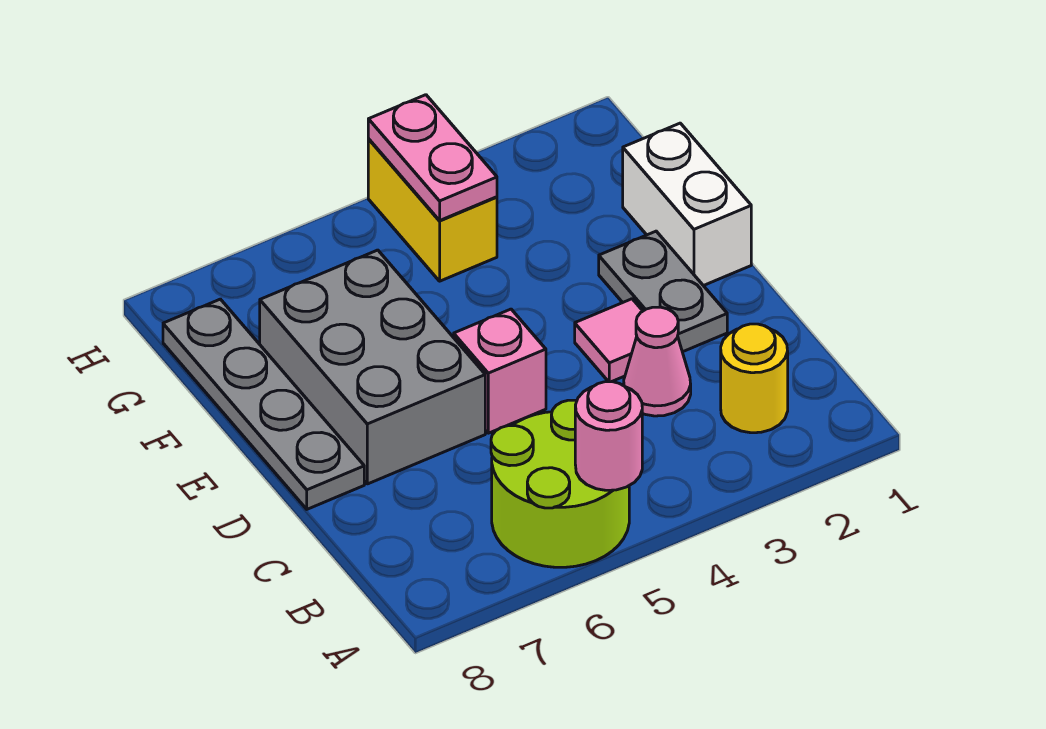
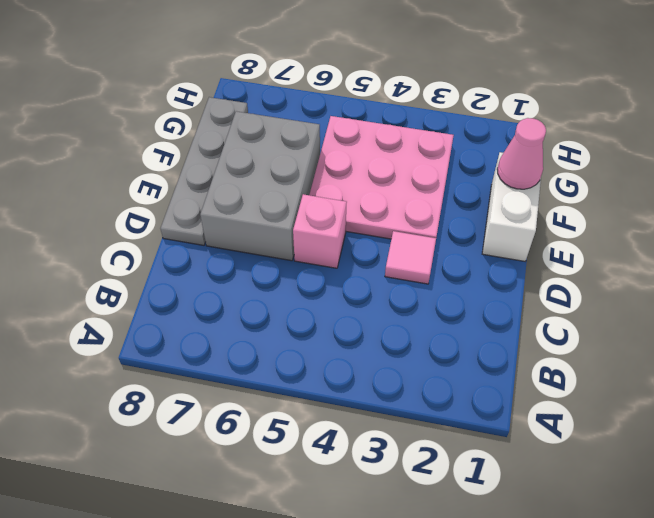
pink plate E3:G5 level 1 -> yellow brick G4:H4 level 1
pink cone F1 level 2 -> pink cone C3 level 1
none -> lime round brick A5:B6 level 1
none -> yellow round brick B2 level 1
none -> grey plate D2:E2 level 1

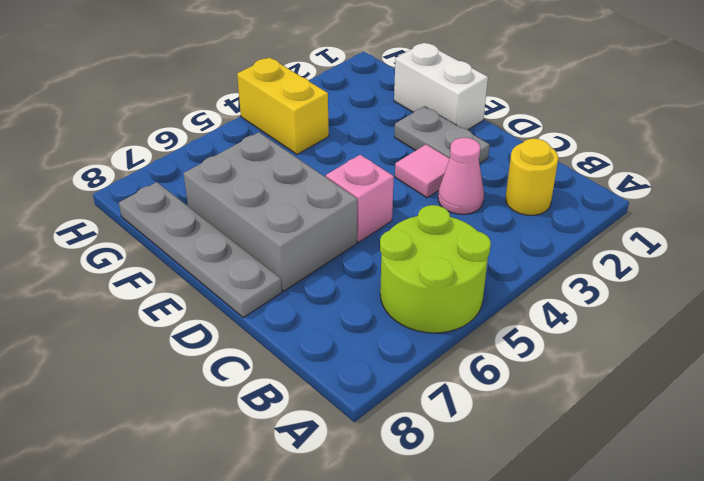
none -> pink round brick A5 level 2
none -> pink plate G4:H4 level 2

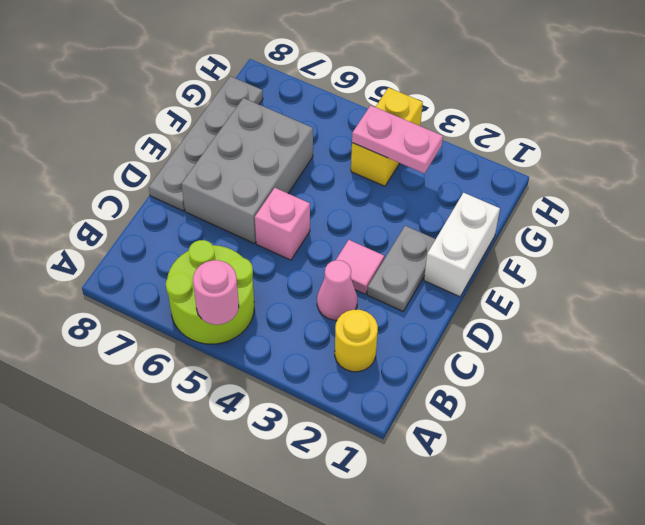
pink plate G3:G4 level 2 -> pink plate G4:H4 level 2

